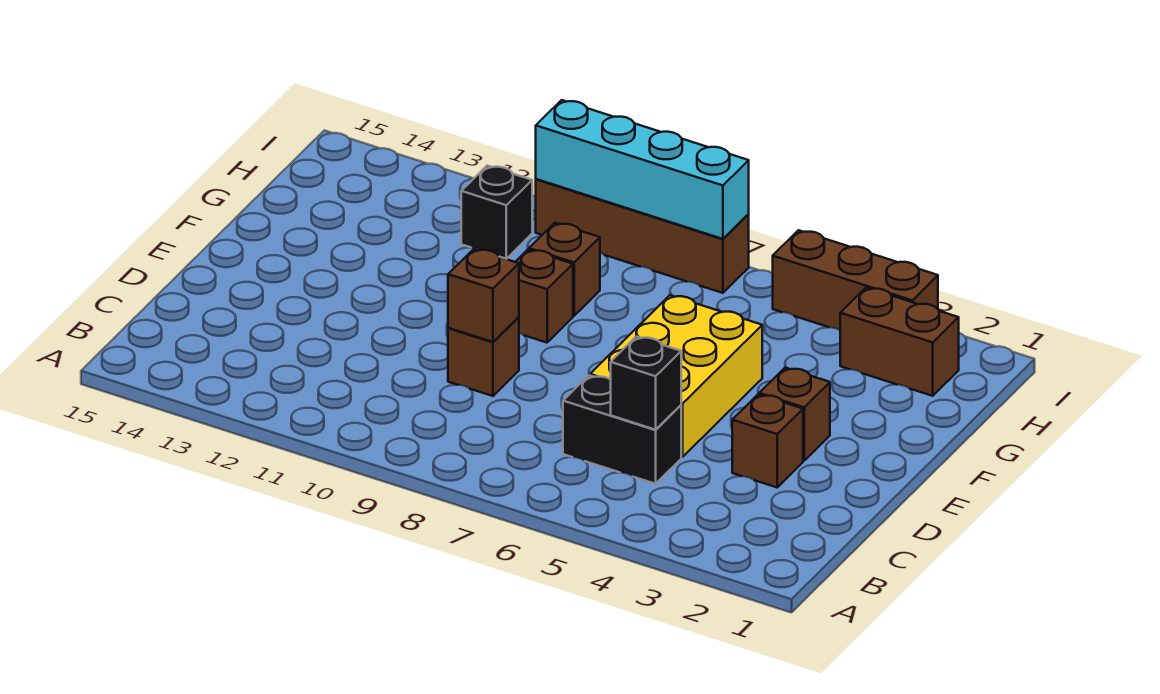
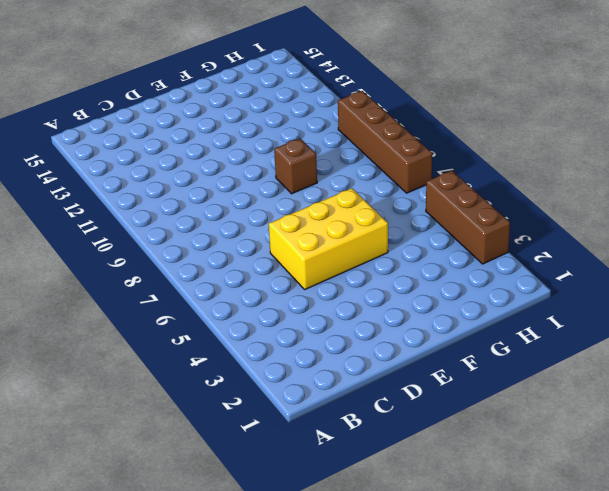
none -> black brick C5:C6 level 1
none -> brown brick D3 level 1
none -> brown brick D9 level 1

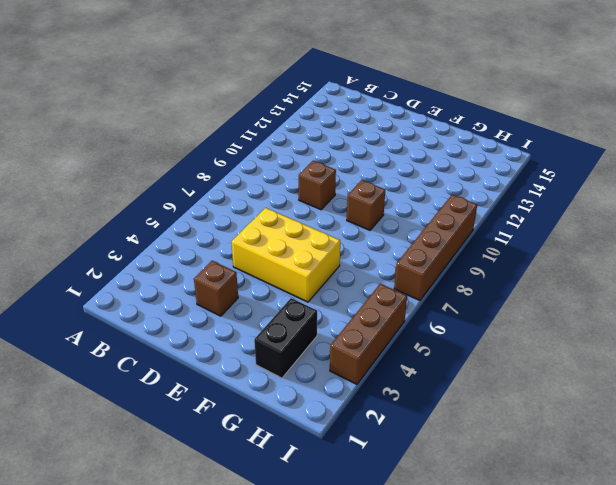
black brick G2:G3 level 1 -> black brick C5:C6 level 1
none -> brown brick E3 level 1
none -> brown brick G9 level 1
none -> brown brick H2:H3 level 1

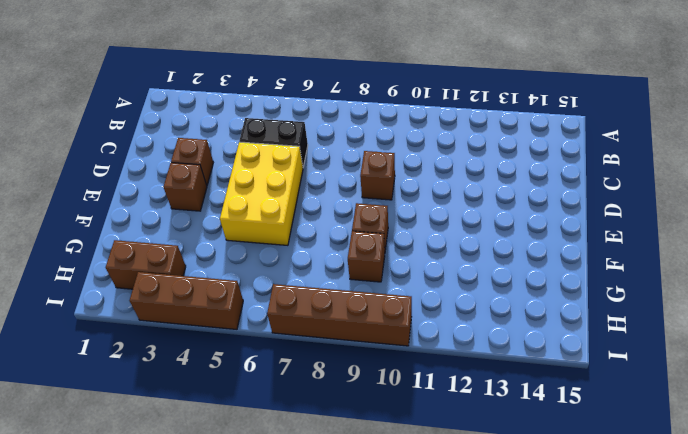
none -> black brick H11 level 1
none -> black brick C5 level 2
none -> brown brick D9 level 2

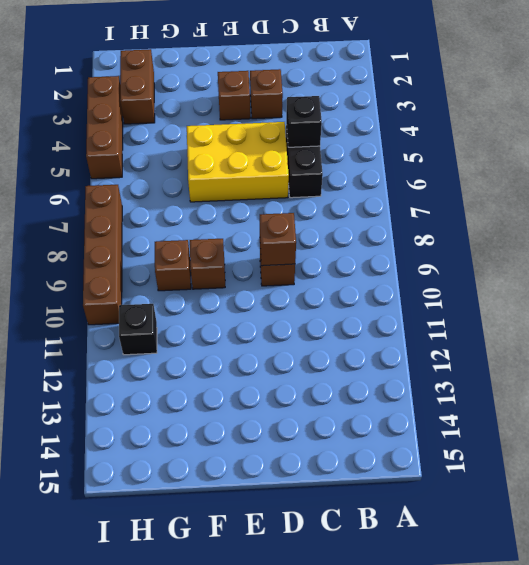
none -> cyan brick I7:I10 level 2

